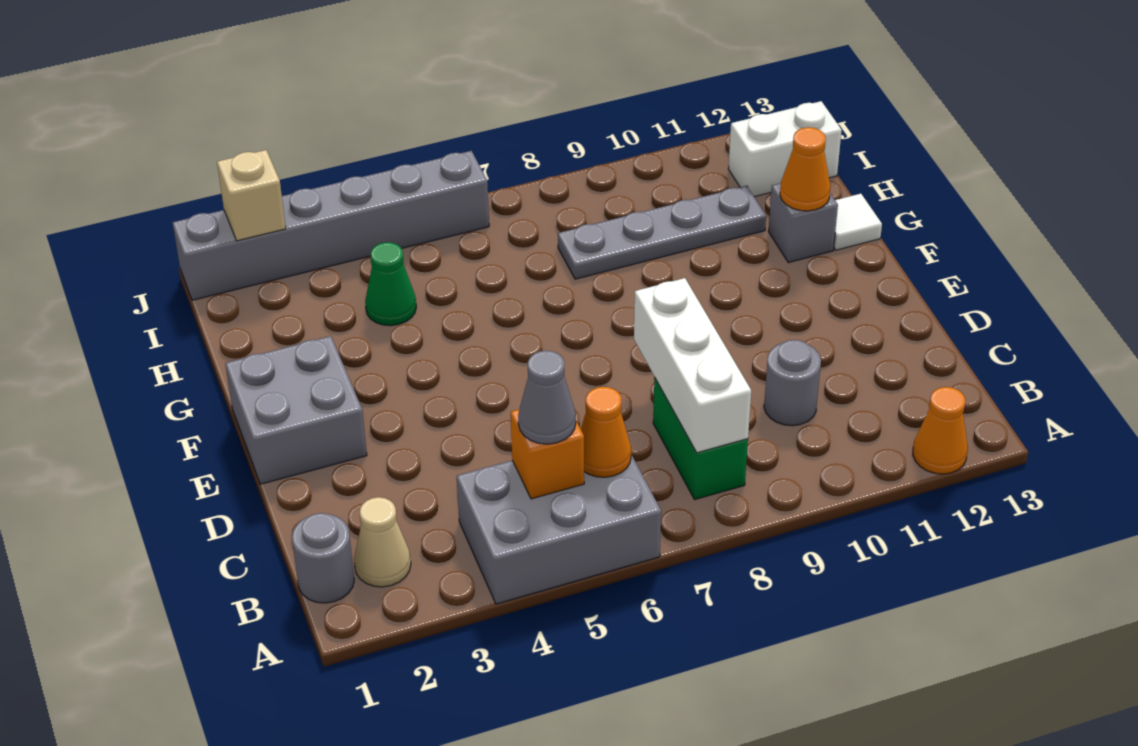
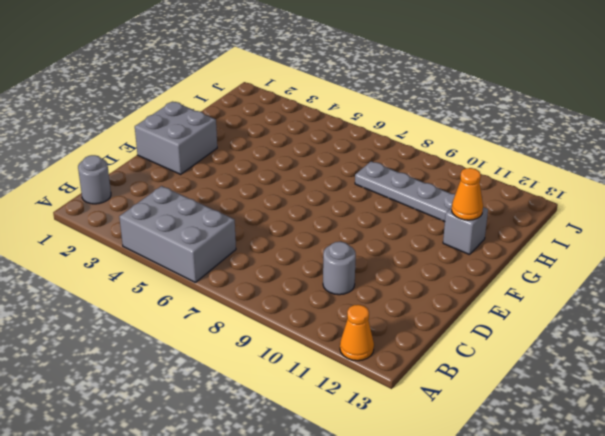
none -> tan cone B2 level 1
none -> green brick B8:C8 level 1
none -> white tile G13 level 1

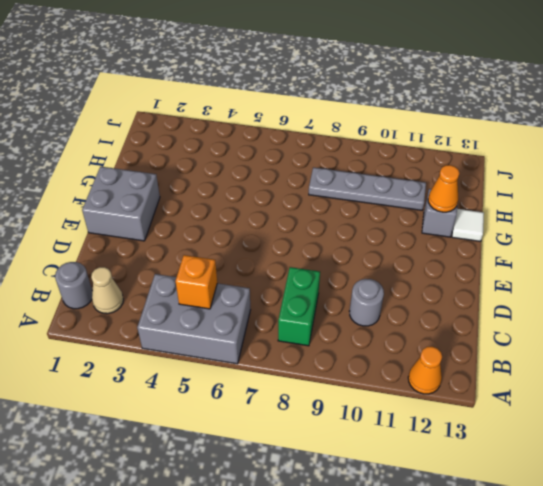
none -> green cone H4 level 1
none -> white brick I12:I13 level 1
none -> grey brick J1:J6 level 1

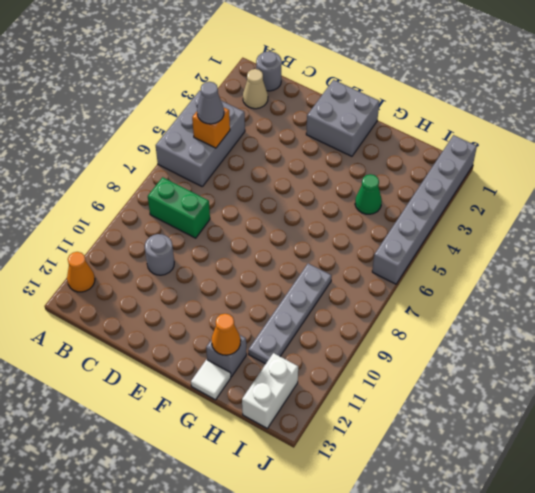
none -> orange cone B6 level 2
none -> white brick B8:D8 level 2
none -> tan brick J2 level 2

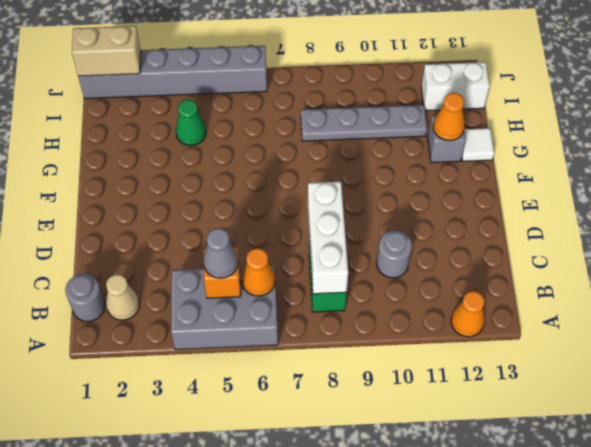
tan brick J1:J2 level 2 -> tan brick J2 level 2
none -> grey brick E1:F2 level 1

